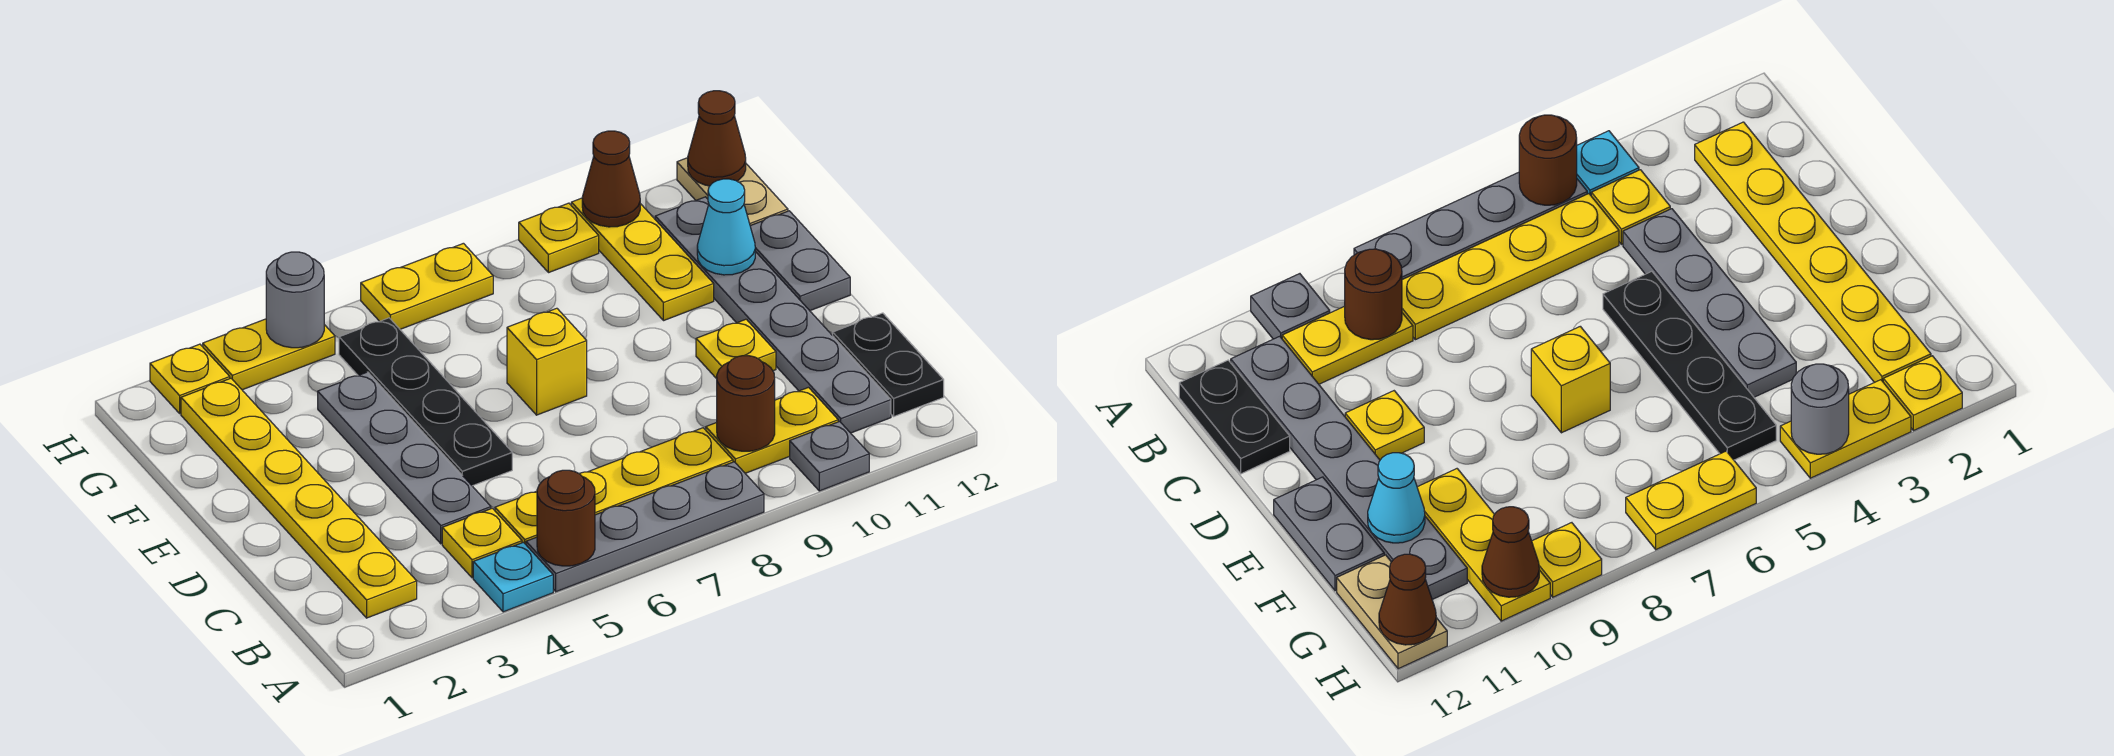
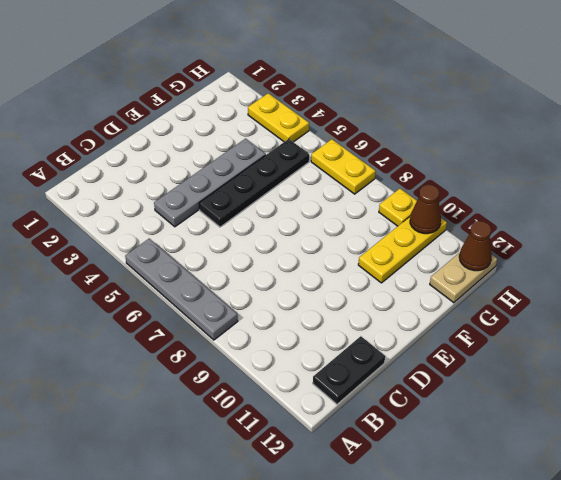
none -> cyan plate A4 level 1
none -> grey plate A10 level 1
none -> yellow plate B2:G2 level 1

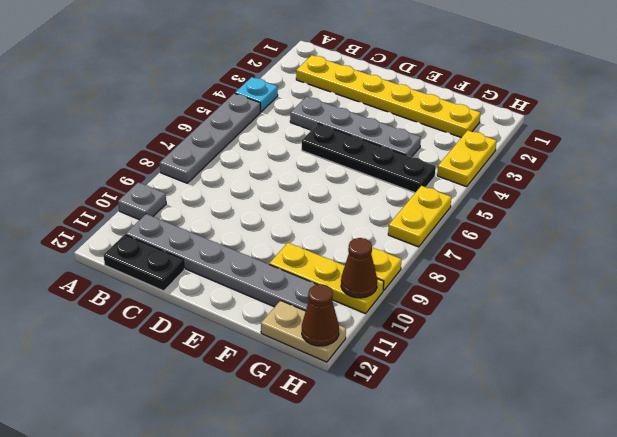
none -> yellow plate B4 level 1
none -> yellow plate B5:B8 level 1
none -> yellow plate B9:B10 level 1

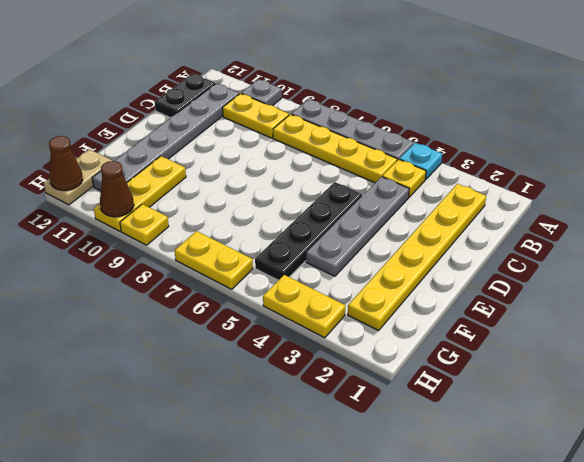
none -> yellow plate D10 level 1
none -> yellow brick E7 level 1
none -> grey plate E12:F12 level 1

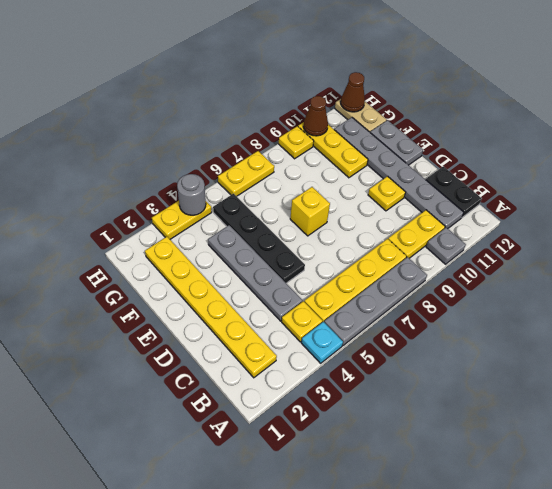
none -> yellow plate H2 level 1
none -> brown round brick A5 level 2
none -> brown round brick B9 level 2

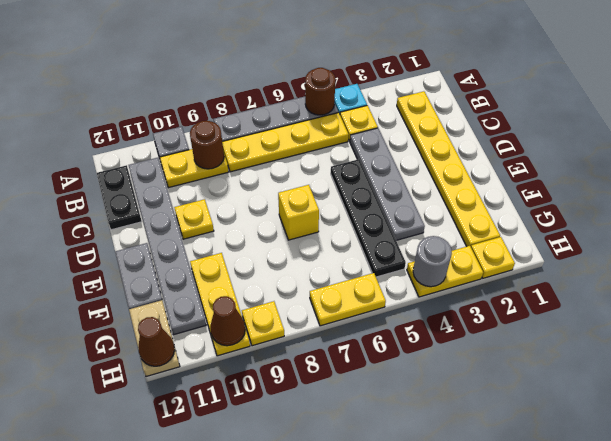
none -> cyan cone F11 level 2

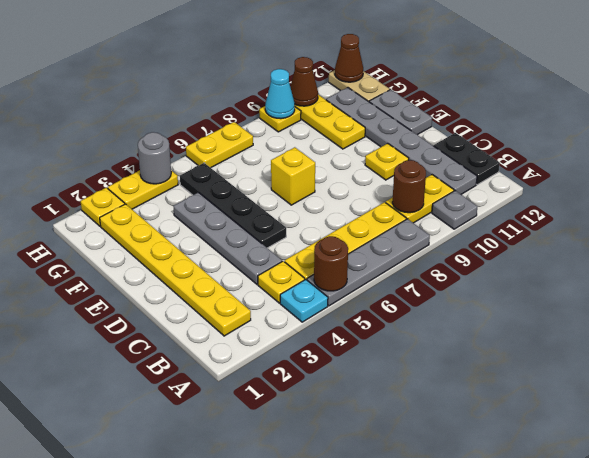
cyan cone H9 level 2 -> cyan cone F11 level 2

